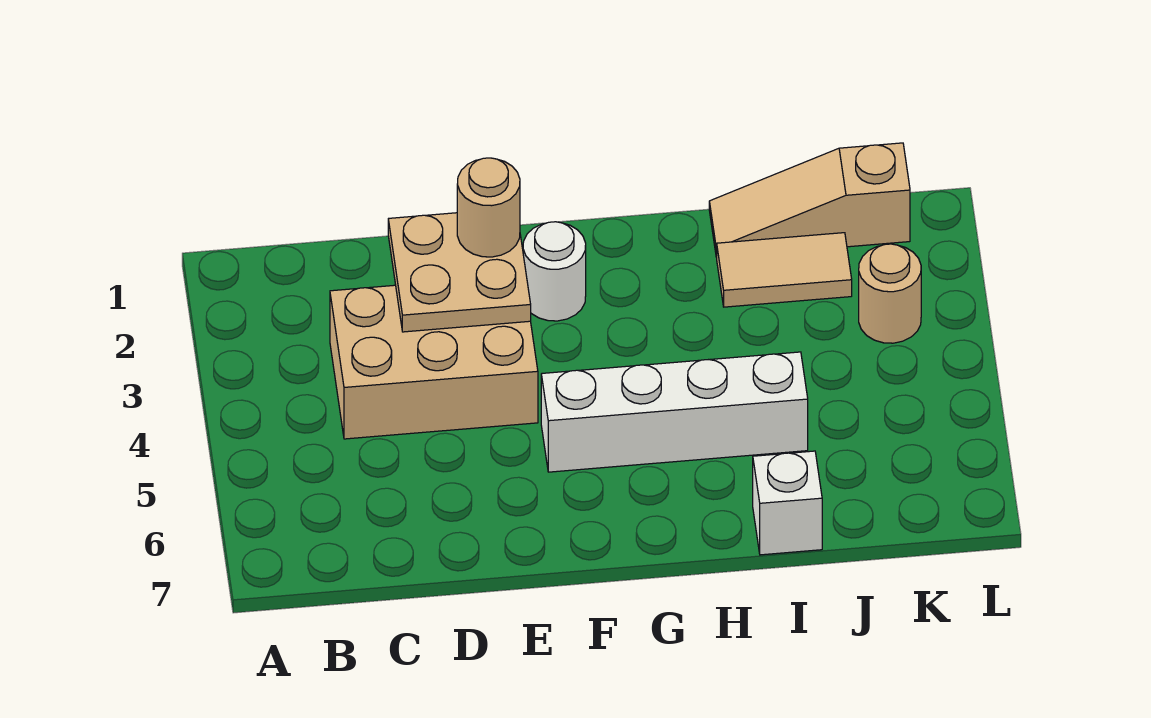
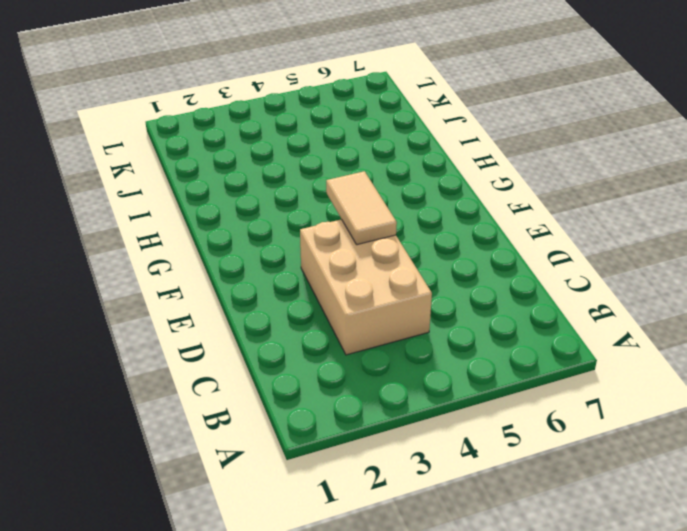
tan tile E4:F4 level 2 -> tan tile I2:J2 level 1
none -> white round brick F2 level 1
none -> white brick F5:I5 level 1

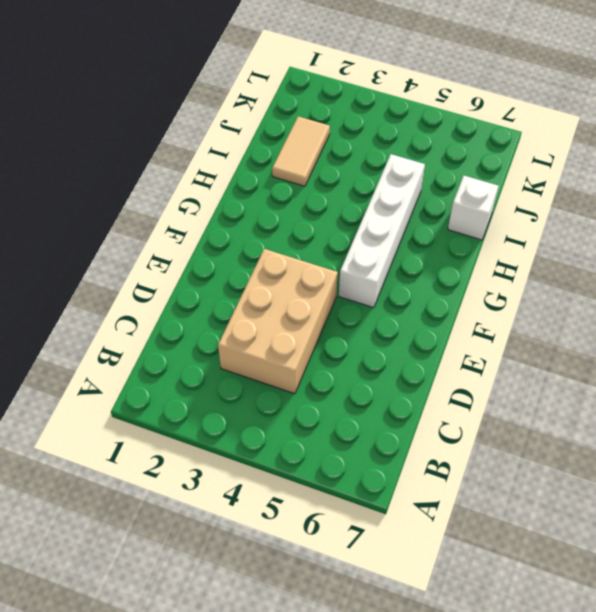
none -> white round brick F2 level 1
none -> tan slope I1:K1 level 1 top K

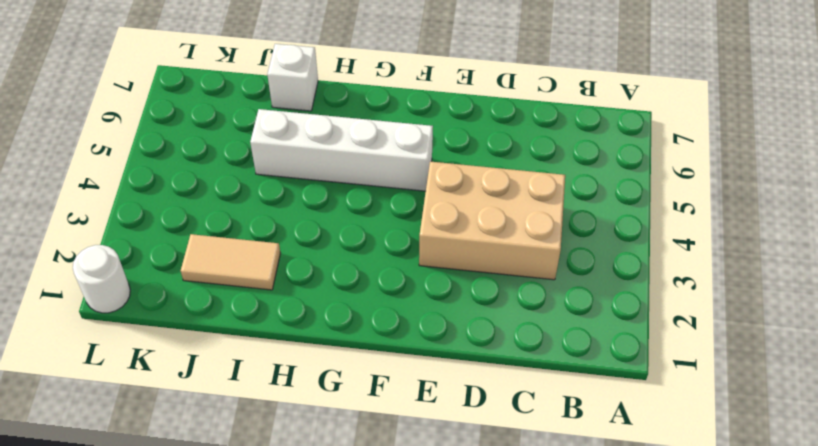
white round brick L1 level 1 -> white round brick F2 level 1
none -> tan slope I1:K1 level 1 top K
none -> tan round brick K3 level 1

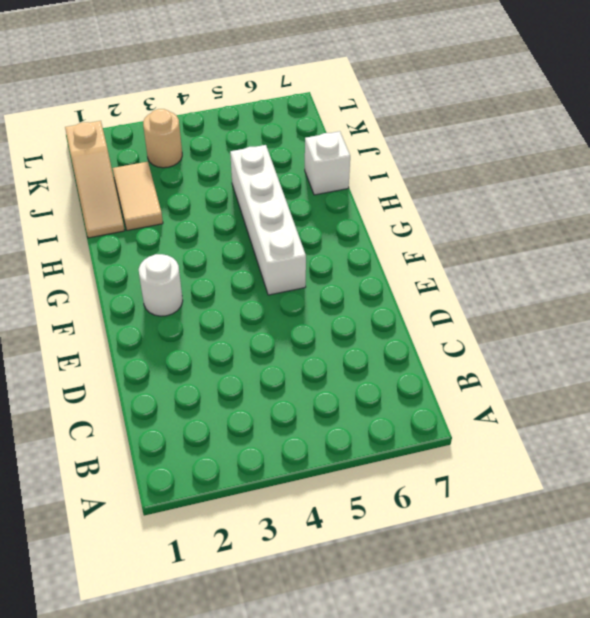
none -> tan brick C3:E4 level 1
none -> tan plate D2:E3 level 2

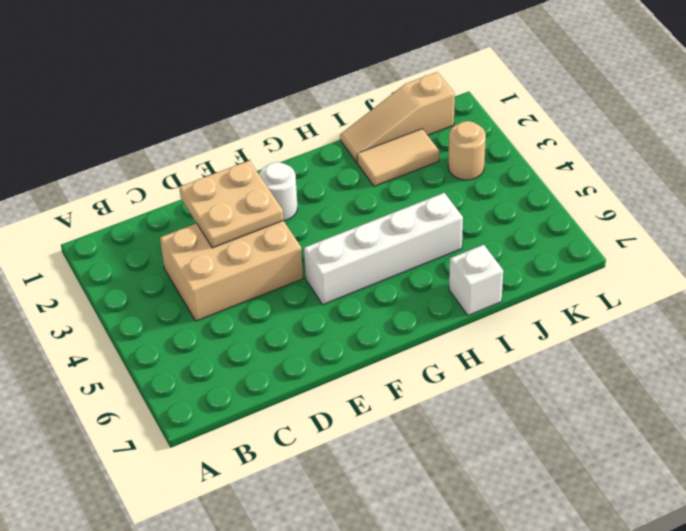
none -> tan round brick E2 level 3

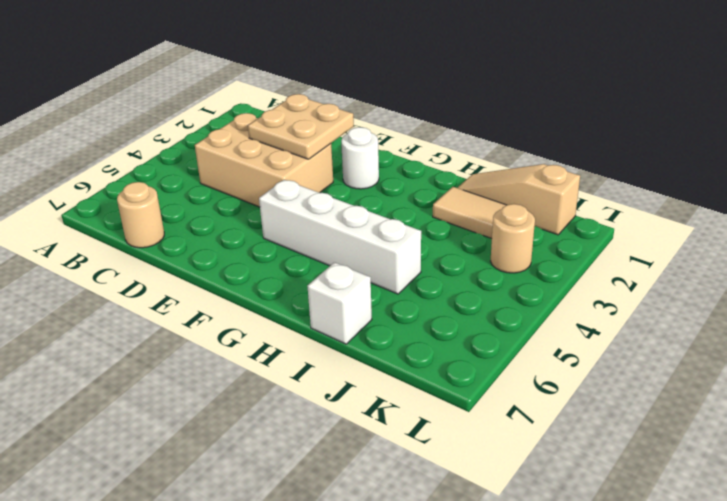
tan round brick C7 level 1 -> tan round brick E2 level 3

